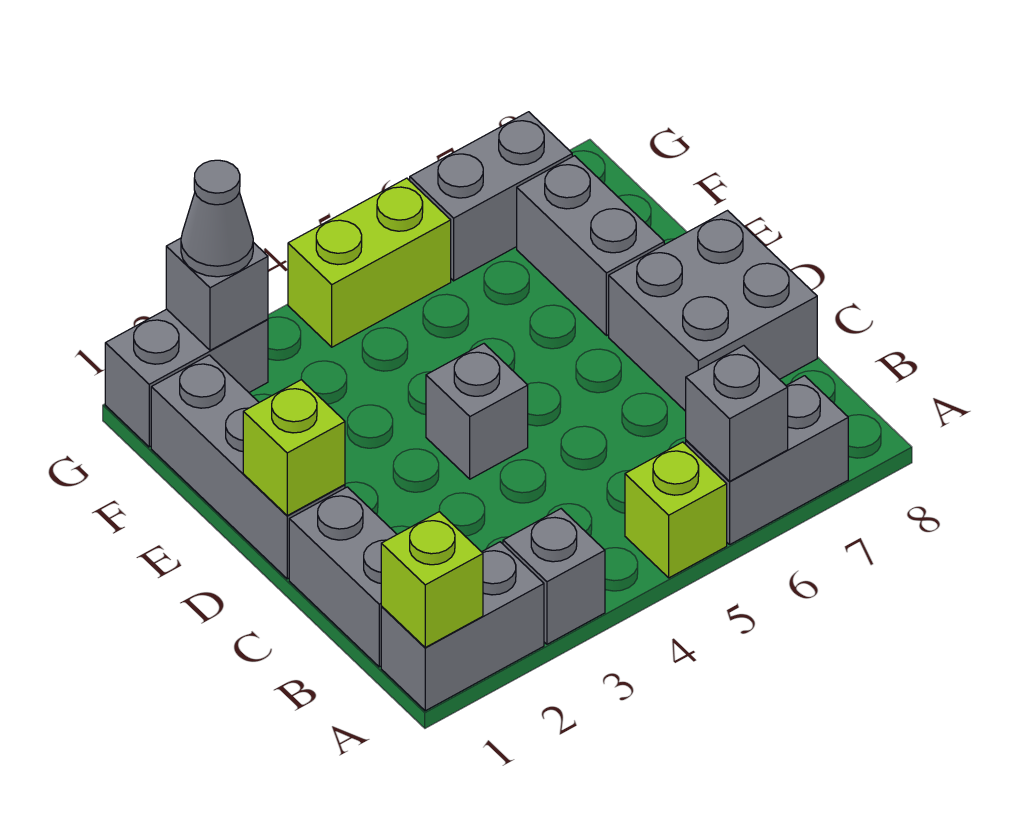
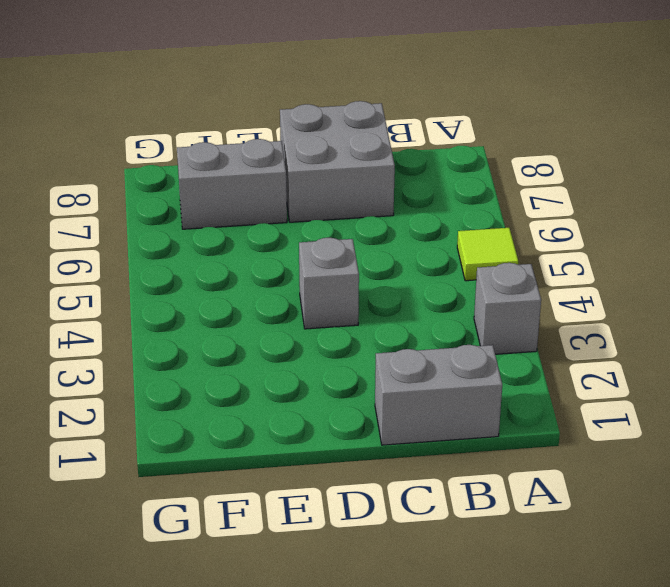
lime tile A5 level 1 -> lime brick A5 level 1
none -> grey brick A1:A2 level 1
none -> grey brick A6:A7 level 1
none -> grey brick D1:F1 level 1

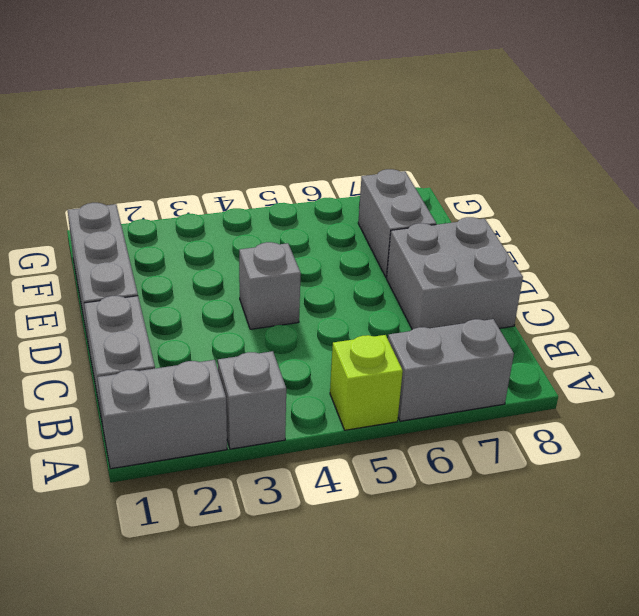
none -> grey brick G1:G2 level 1
none -> lime brick G4:G5 level 1
none -> grey brick G6:G7 level 1

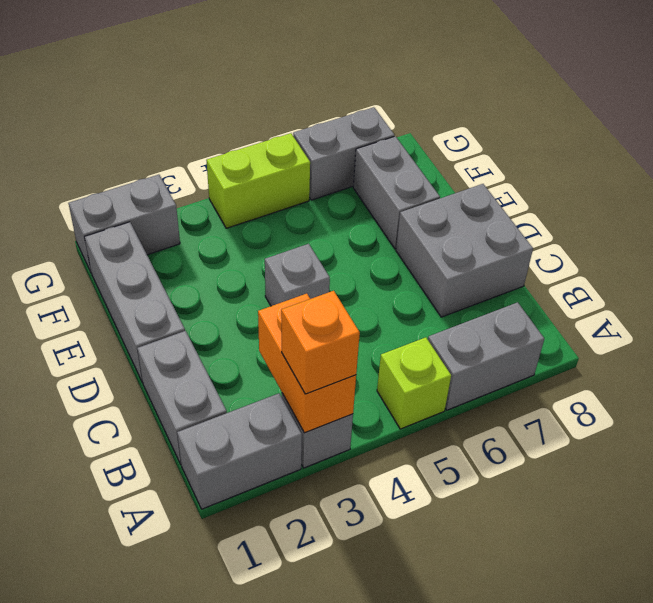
orange brick A3:B3 level 2 -> none
orange brick A3 level 3 -> none
none -> lime brick A1 level 2
none -> grey brick A6 level 2
none -> lime brick D1 level 2

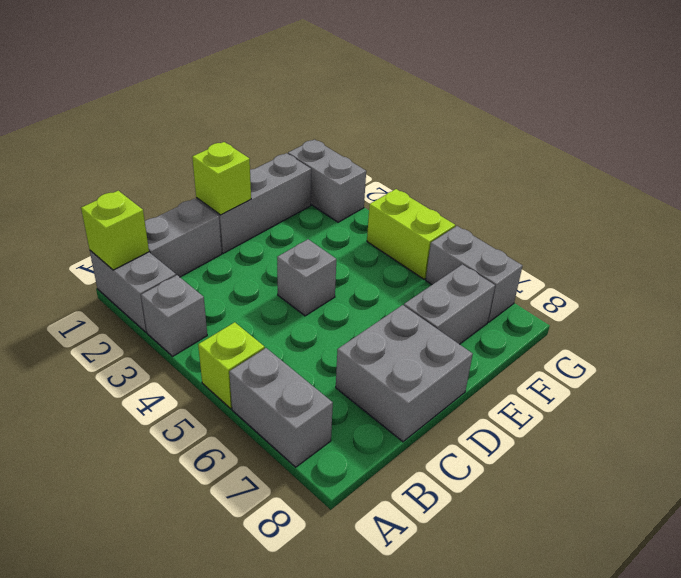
none -> grey brick A6 level 2
none -> grey brick G2 level 2
none -> grey cone G2 level 3

